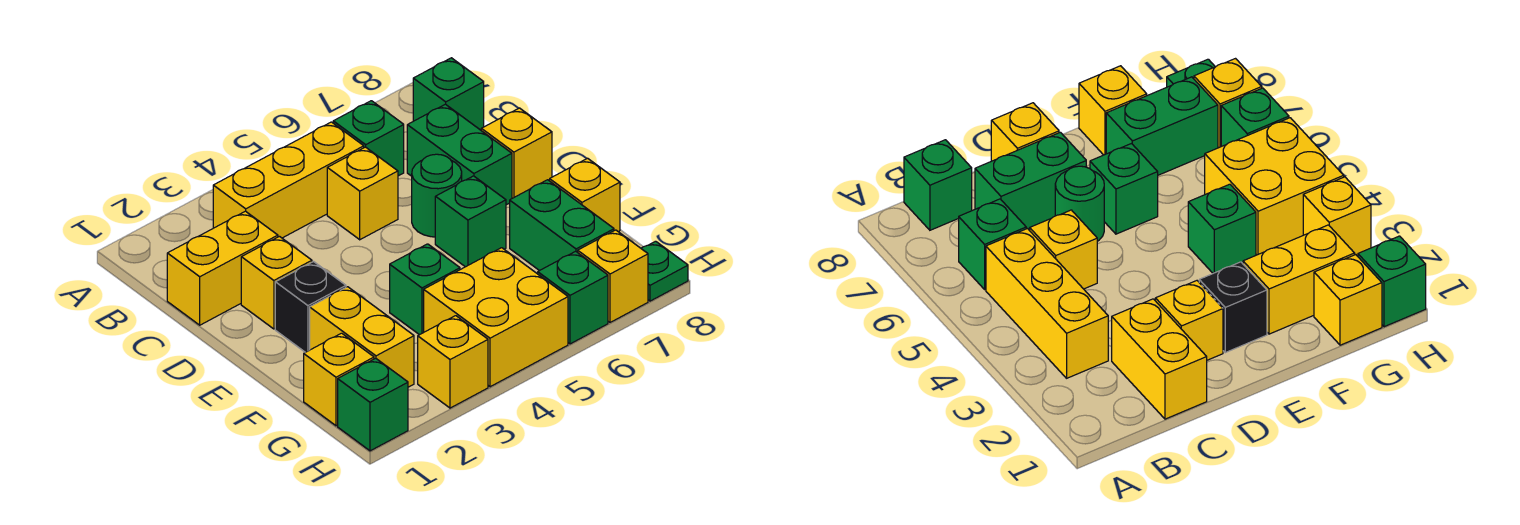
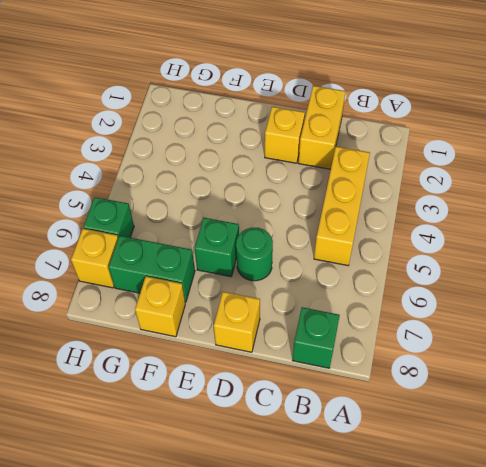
none -> green brick B6 level 1
none -> yellow brick C5 level 1
none -> green brick C7:D7 level 1

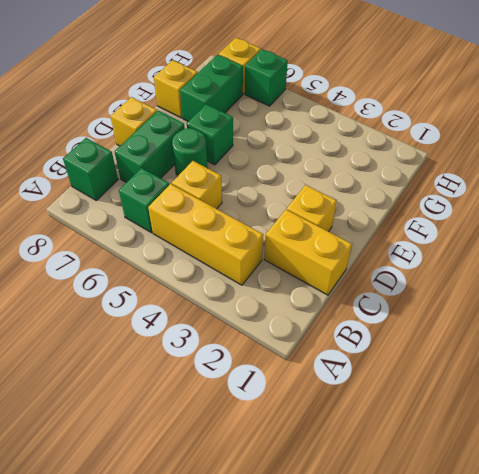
none -> black brick E2 level 1
none -> yellow brick F2:G2 level 1
none -> green brick F4 level 1

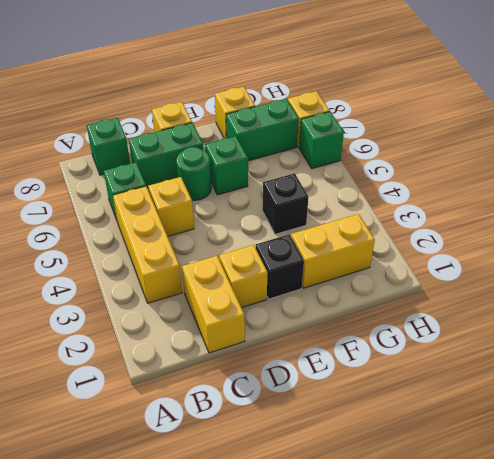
black brick F4 level 1 -> green brick F4 level 1
none -> yellow brick G1 level 1
none -> yellow brick G4:H5 level 1
none -> green brick H1 level 1

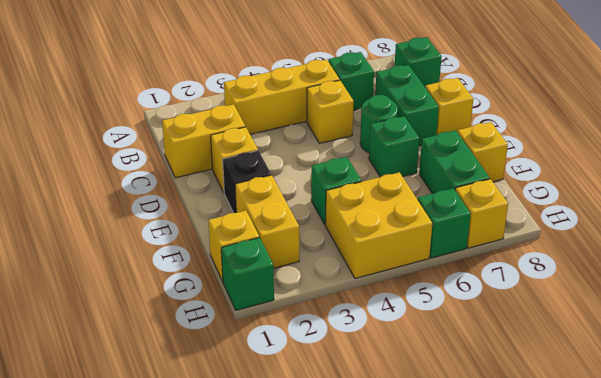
none -> yellow brick H3 level 1
none -> green plate H8 level 1

